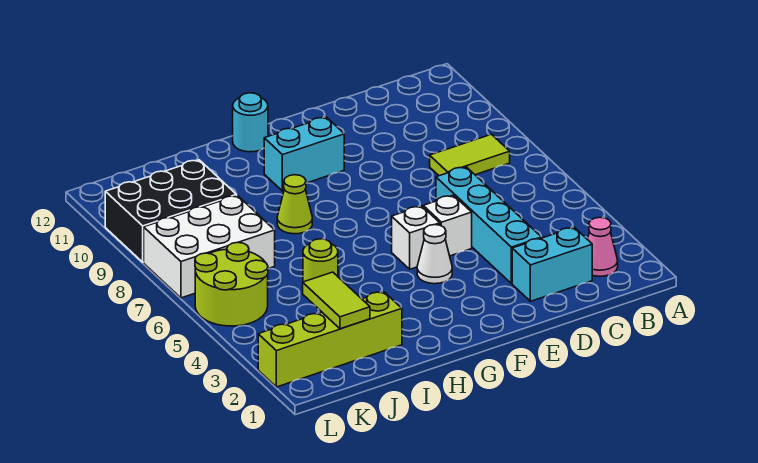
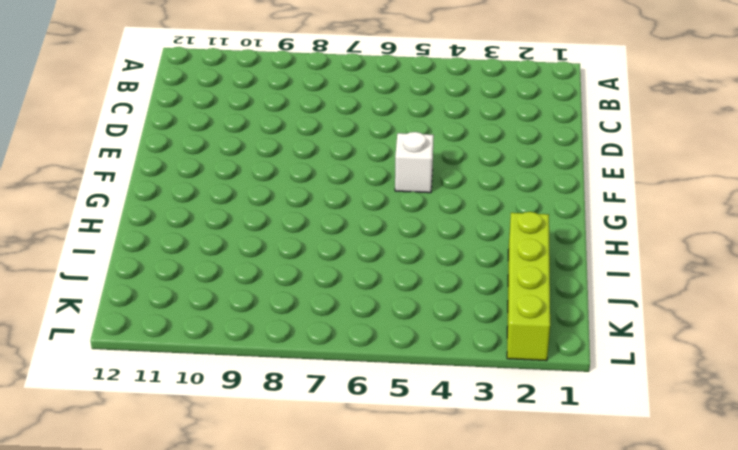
none -> pink cone B2 level 1
none -> lime tile B8:C8 level 1
none -> cyan brick C2:D2 level 1

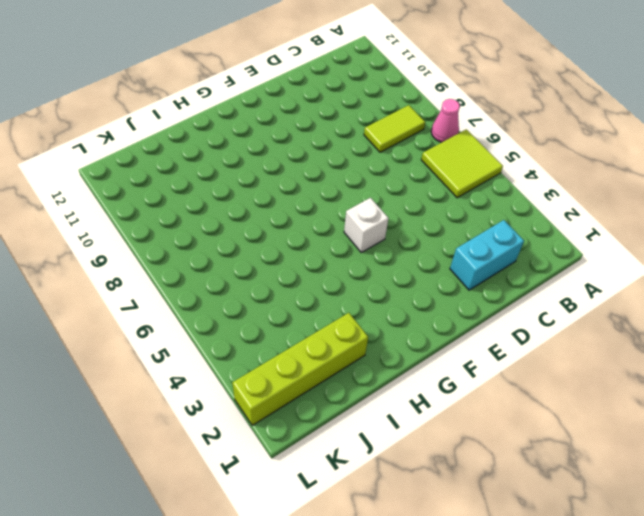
lime tile A5:B6 level 1 -> none
pink cone A7 level 1 -> pink cone B2 level 1
none -> cyan brick D3:D6 level 1
none -> white brick E5 level 1
none -> white cone F4 level 1

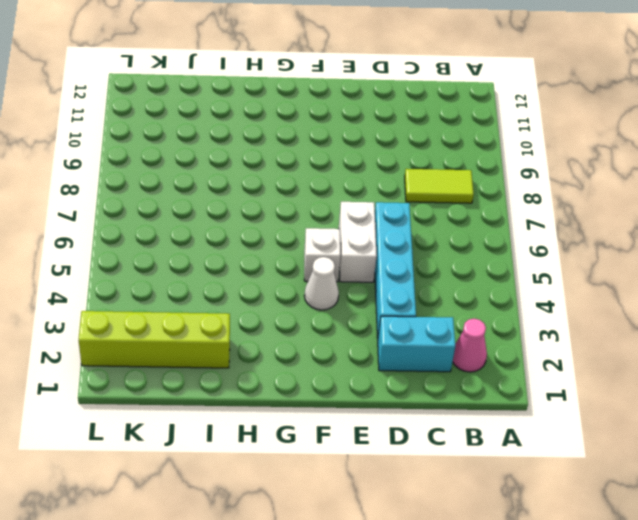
white brick E5:E6 level 1 -> white brick E5 level 1
none -> cyan brick F10:G10 level 1
none -> cyan round brick G12 level 1
none -> lime cone H8 level 1

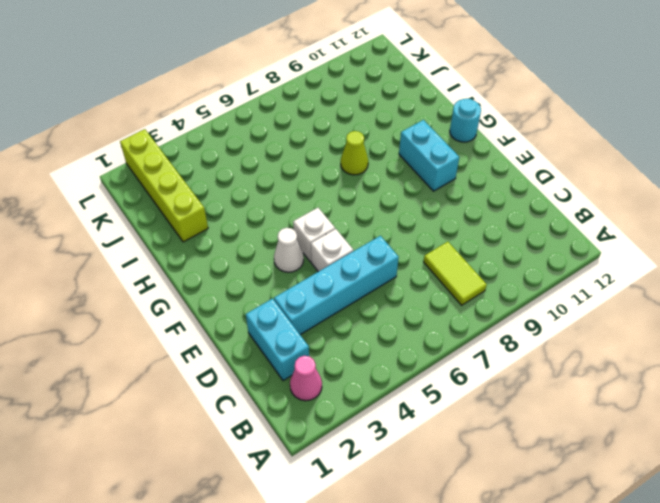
none -> lime round brick I5 level 1
none -> white brick J7:L8 level 1
none -> black brick J9:L10 level 1

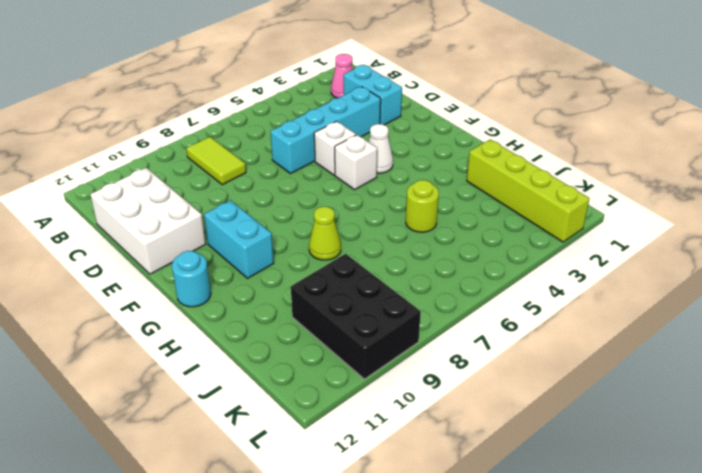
white brick C11:E12 level 1 -> white brick J7:L8 level 1
none -> lime round brick K5:L6 level 1
none -> lime tile J2:J3 level 2

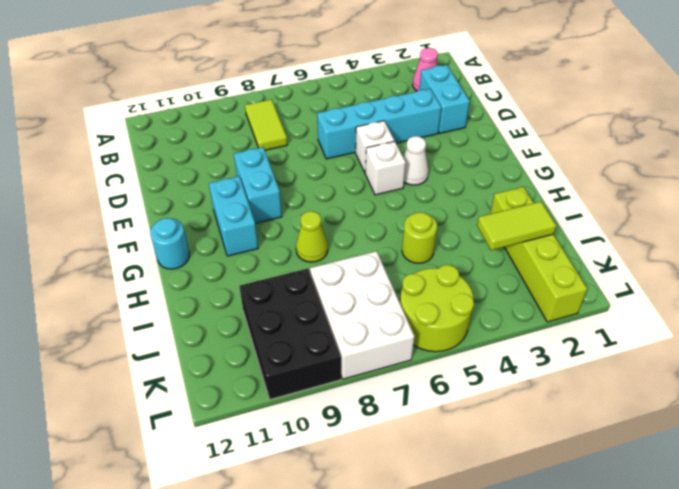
cyan brick E9:F9 level 1 -> none

